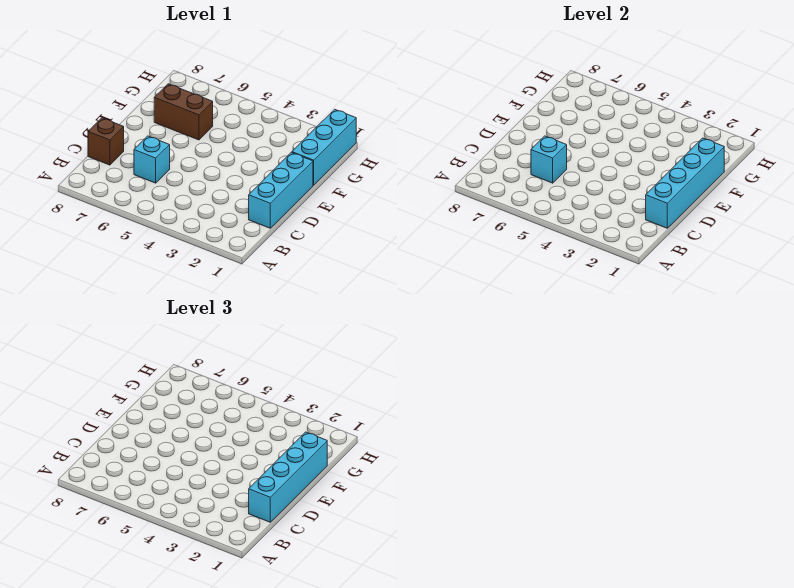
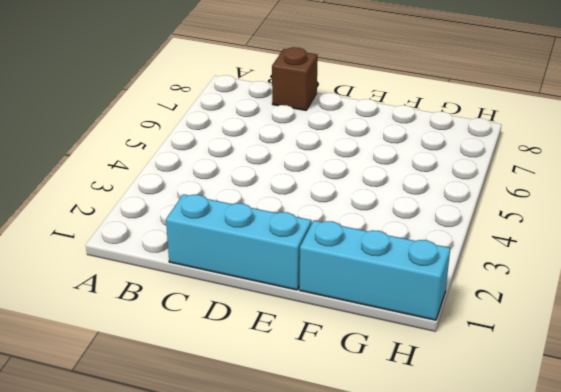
none -> cyan brick C6 level 1
none -> brown brick F6:F7 level 1

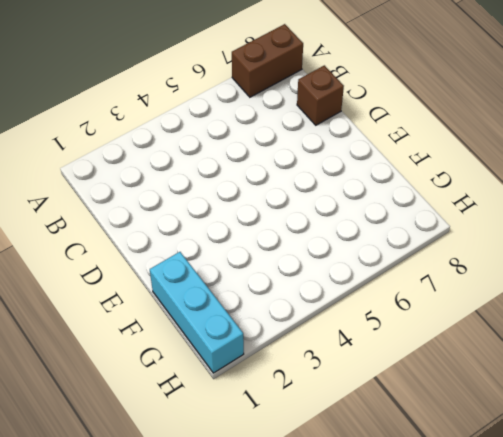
brown brick A7:A8 level 1 -> brown brick F6:F7 level 1
none -> cyan brick C1:E1 level 1
none -> cyan brick C6 level 1

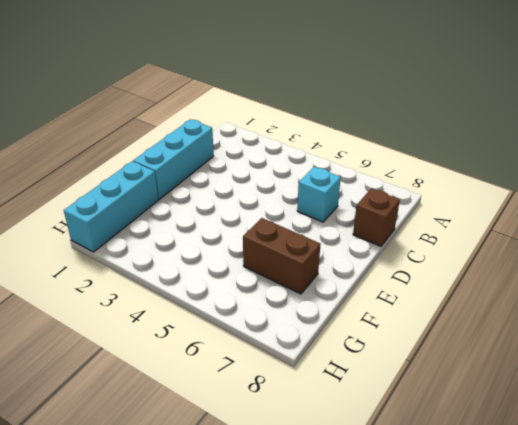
none -> cyan brick C1:F1 level 2
none -> cyan brick C6 level 2

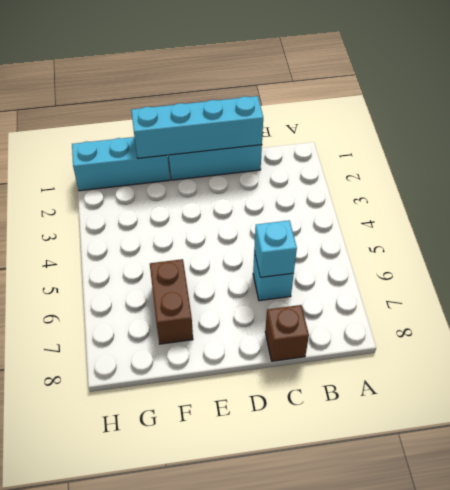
none -> cyan brick C1:F1 level 3

